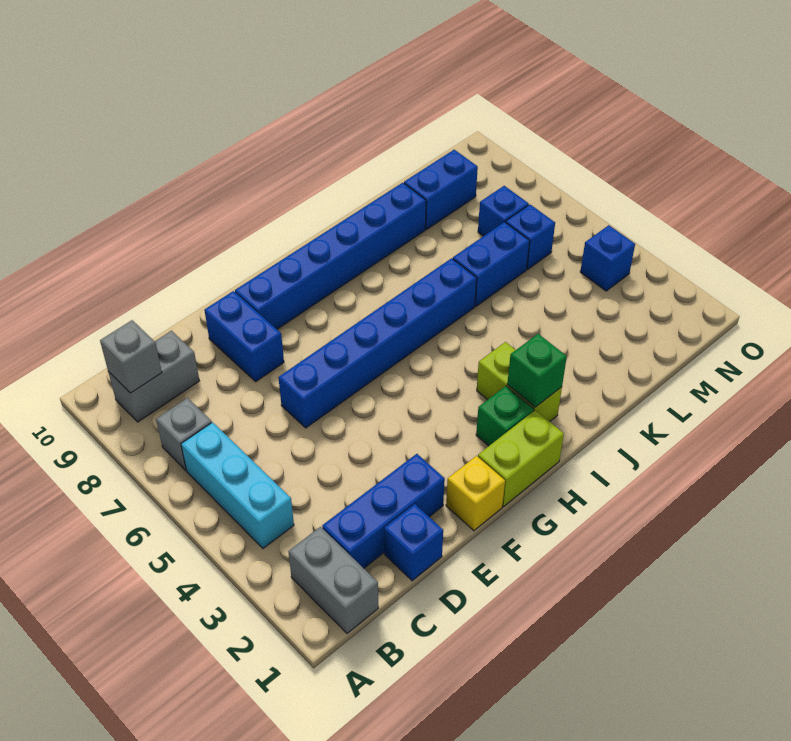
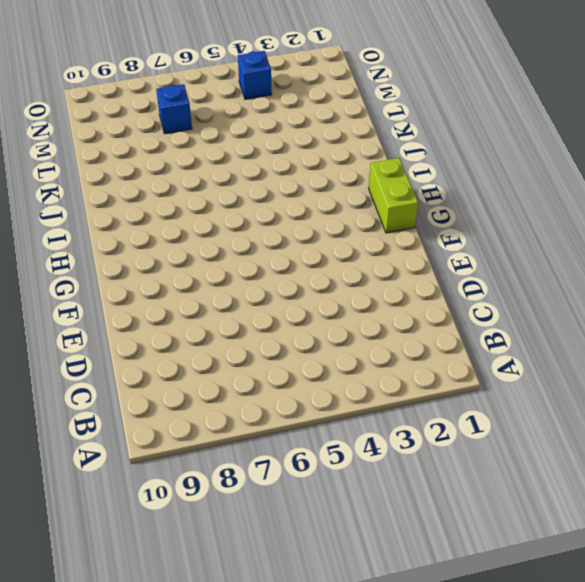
none -> grey brick B1:B2 level 1
none -> cyan brick B4:B6 level 1
none -> grey brick B7 level 1

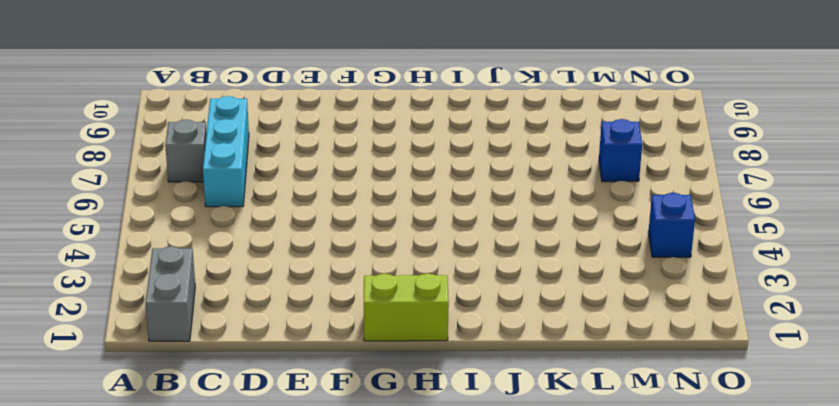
cyan brick C6:C8 level 1 -> cyan brick B4:B6 level 1
none -> grey brick B9:C9 level 1
none -> blue brick C2:E2 level 1
none -> blue brick D1 level 1

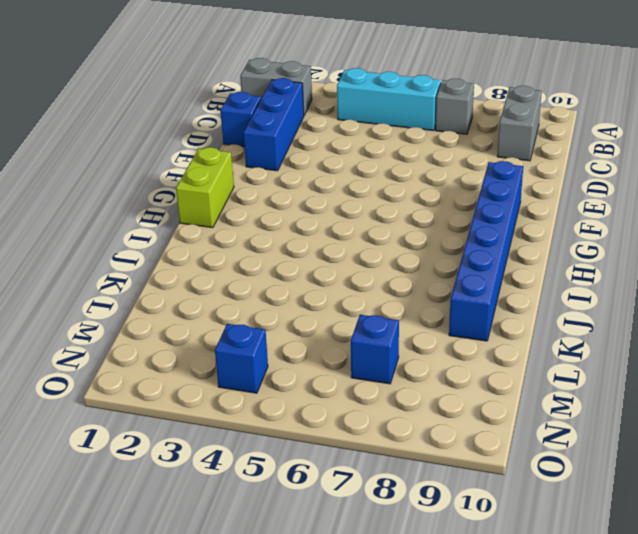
none -> blue brick E6:J6 level 1
none -> blue brick E8:E9 level 1
none -> yellow brick F1 level 1

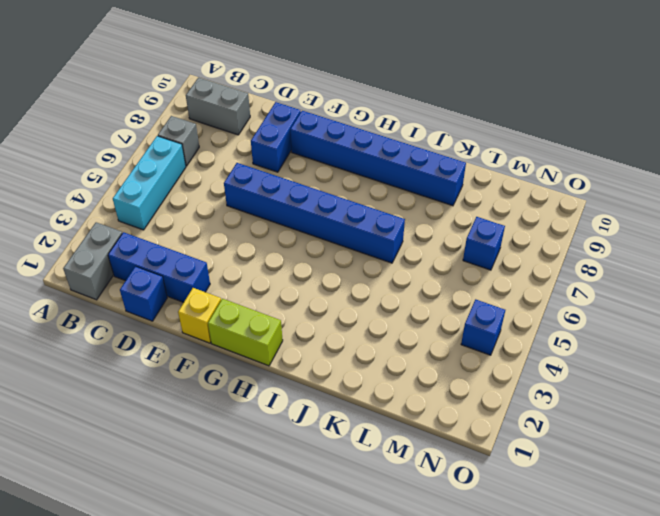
none -> green brick H2 level 1
none -> lime brick I2:I3 level 1
none -> blue brick K6:L6 level 1

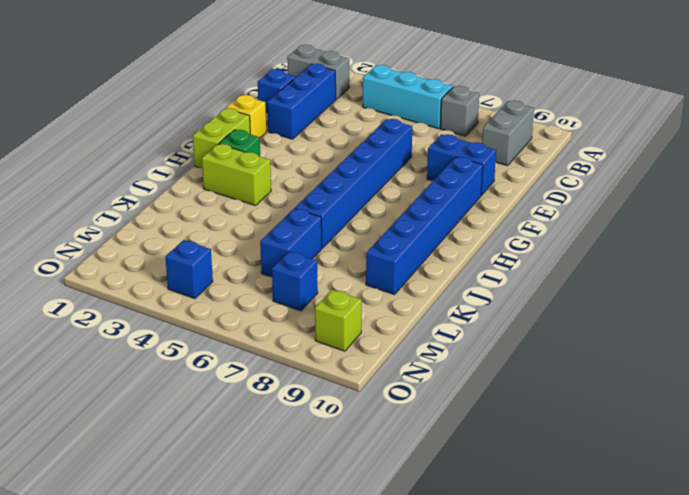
lime brick N9 level 1 -> none
none -> blue brick L9:M9 level 1
none -> blue brick M6 level 1
none -> grey brick B9 level 2

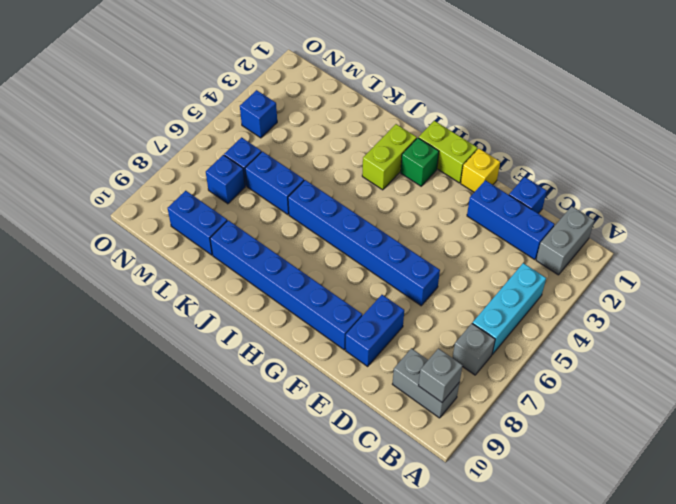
none -> green brick I2 level 2

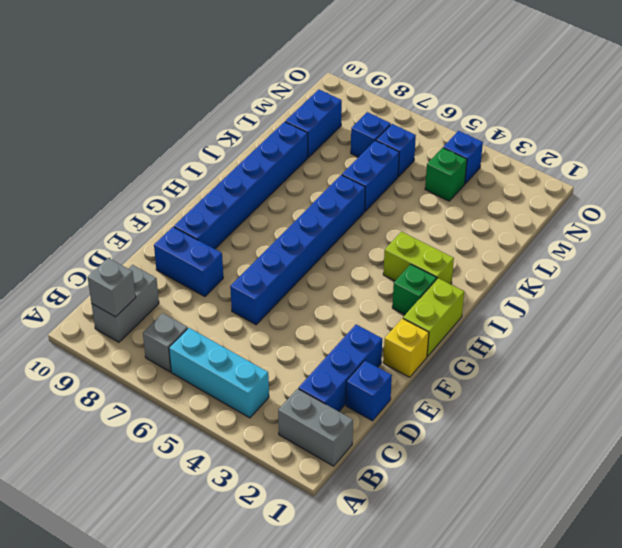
green brick M4 level 1 -> green brick I2 level 2

